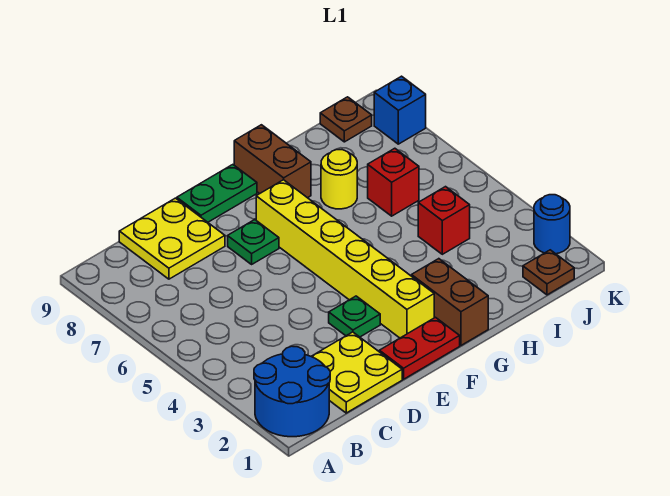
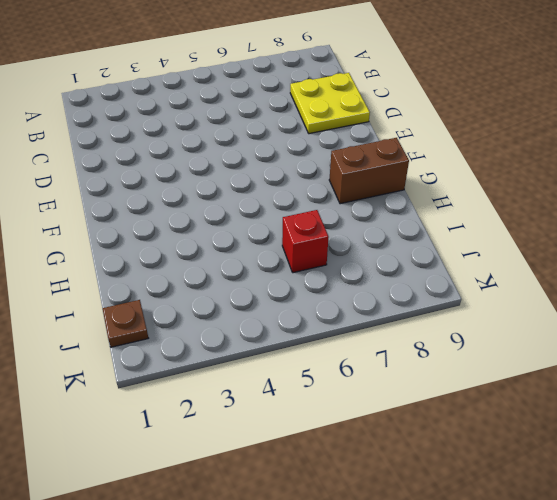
none -> blue round brick A1:B2 level 1
none -> yellow plate C1:D2 level 1
none -> red plate E1:F1 level 1

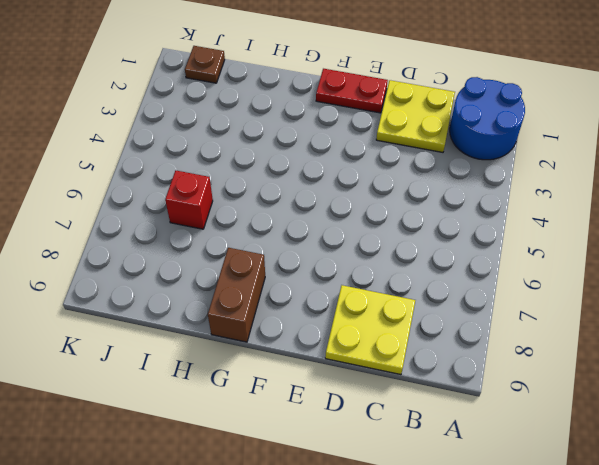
none -> green plate E3 level 1
none -> green plate E7 level 1
none -> green plate E9:F9 level 1

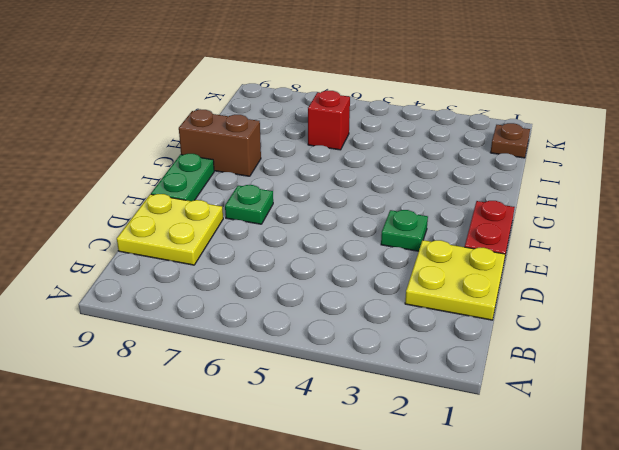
none -> blue round brick A1:B2 level 1
none -> yellow brick F2:F7 level 1
none -> brown brick G1:G2 level 1

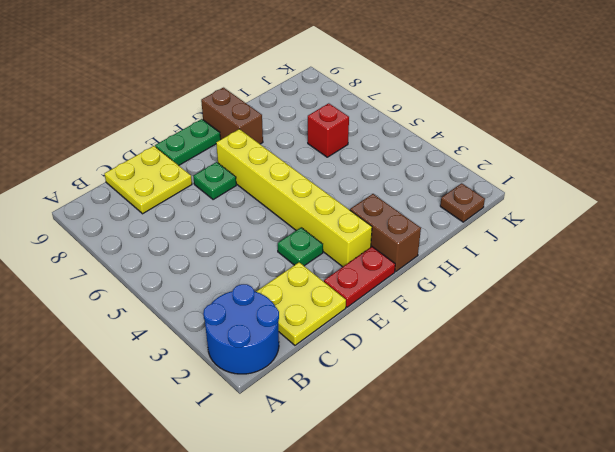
none -> yellow round brick H7 level 1
none -> red brick I4 level 1
none -> brown plate J9 level 1

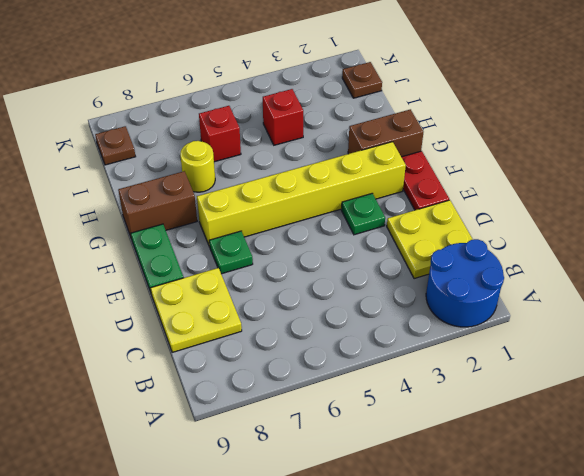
none -> blue round brick K2 level 1
none -> blue brick K8 level 1

